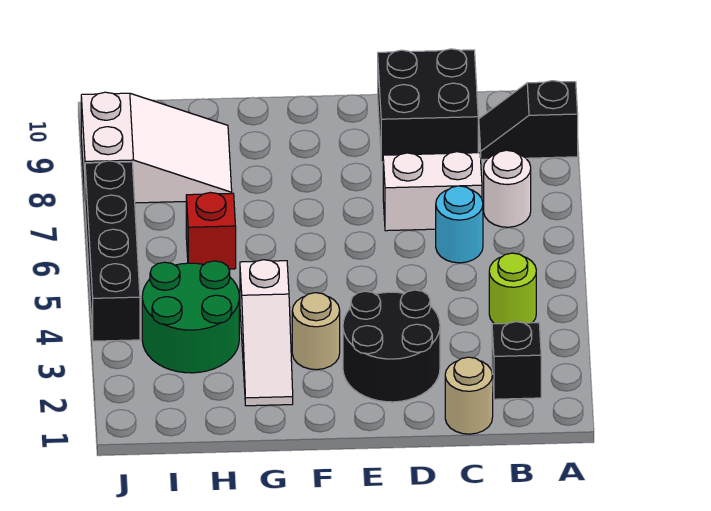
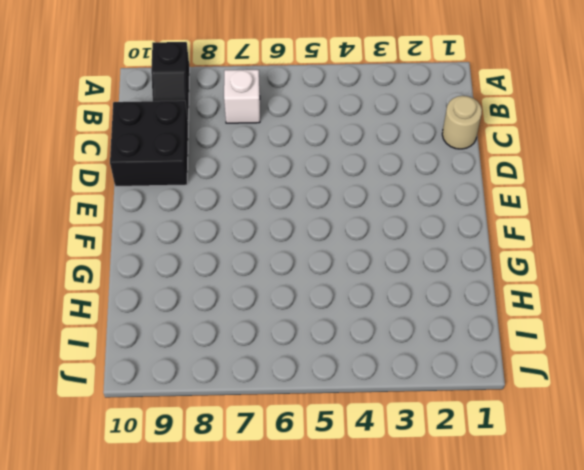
white brick B7 level 1 -> white round brick B7 level 1
none -> black brick B2 level 1
none -> lime round brick B4 level 1
none -> cyan round brick C6 level 1

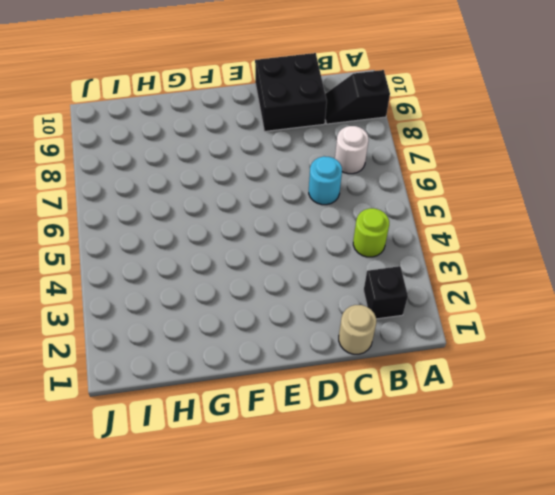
none -> white brick C7:D7 level 1
none -> black round brick D2:E3 level 1
none -> tan round brick F3 level 1

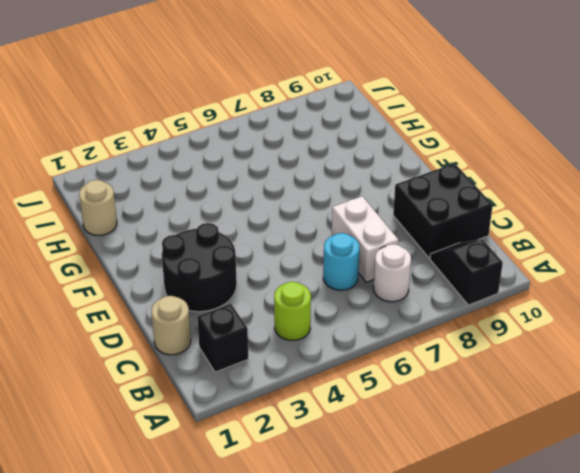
tan round brick H1 level 1 -> tan round brick F3 level 1
none -> white slope G2:G4 level 1 top 4
none -> green round brick H3:I4 level 1
none -> red brick H6 level 1

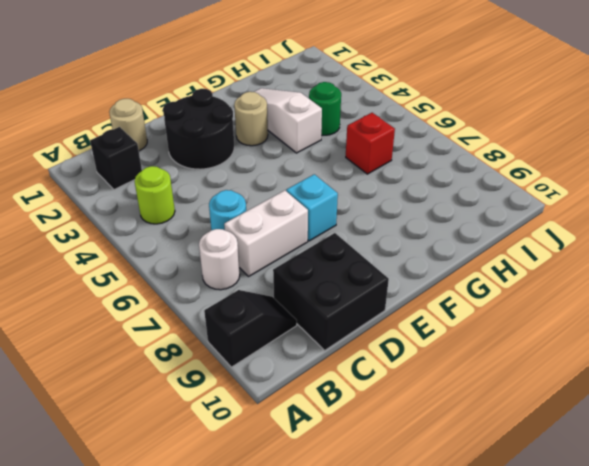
cyan brick E7 level 1 -> none
green round brick H4 level 1 -> green round brick H3:I4 level 1
none -> white slope H8:J9 level 1 top J
none -> black brick J4:J7 level 1

